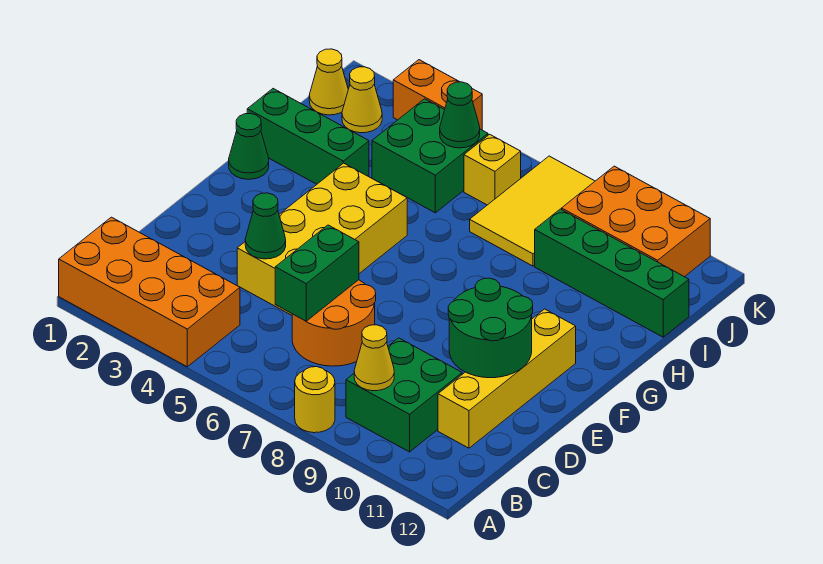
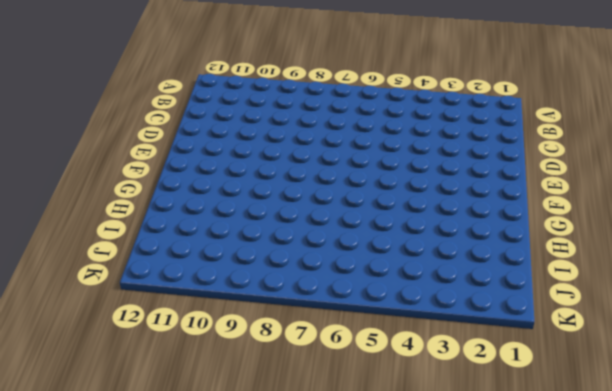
none -> orange brick A1:B4 level 1
none -> yellow round brick A8 level 1
none -> green brick B9:C10 level 1

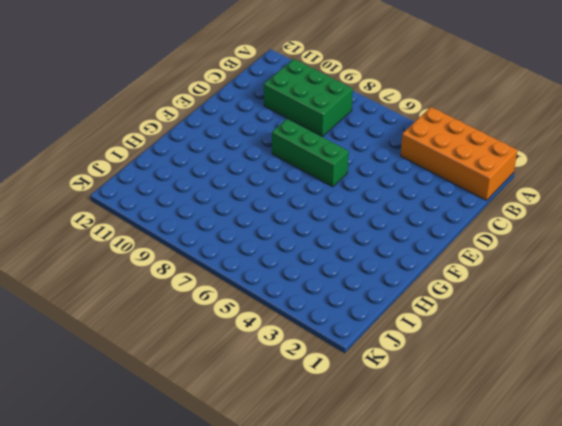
green brick B8:C10 level 1 -> green brick B9:C10 level 1
green brick E6:E8 level 1 -> green brick H1:H3 level 1
none -> yellow round brick A8 level 1
none -> orange round brick C6:D7 level 1
none -> yellow brick C11:F11 level 1

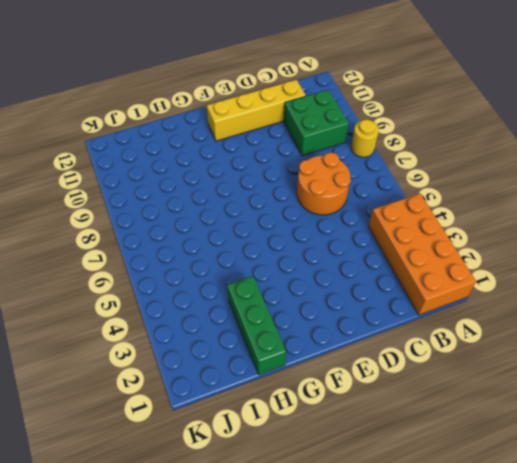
none -> yellow brick D4:G5 level 1
none -> green cone G1 level 1
none -> green brick I4:J5 level 1

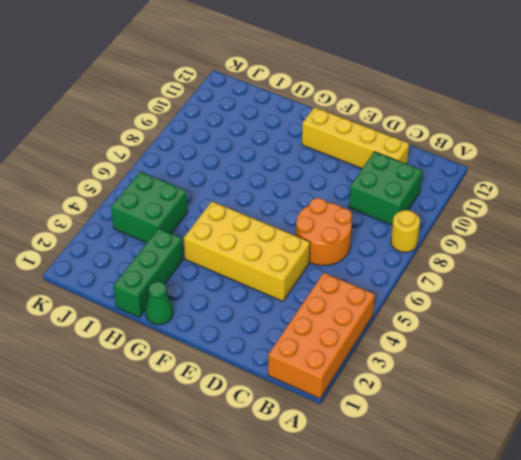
none -> yellow tile I7:K8 level 1
none -> green brick I9:I12 level 1
none -> yellow cone J1 level 1

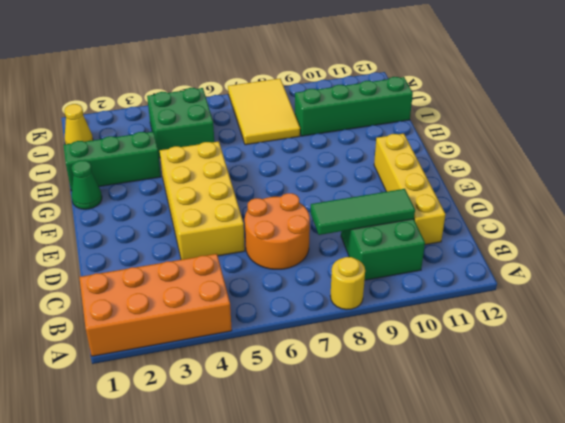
green tile C8:C10 level 2 -> none
none -> yellow cone J2 level 1
none -> yellow brick J6 level 1
none -> orange brick J9:K11 level 1

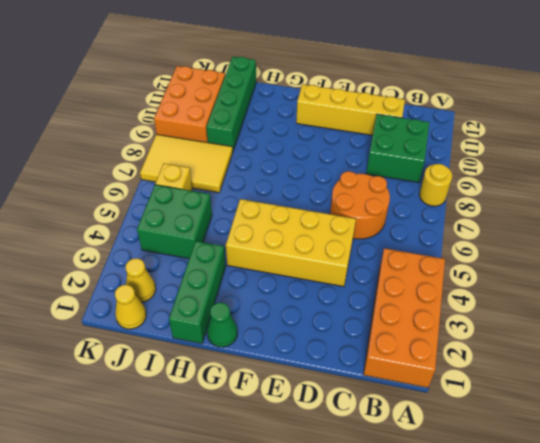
none -> orange brick K3:K4 level 1
none -> yellow cone B9 level 2
none -> green brick C6:D6 level 2

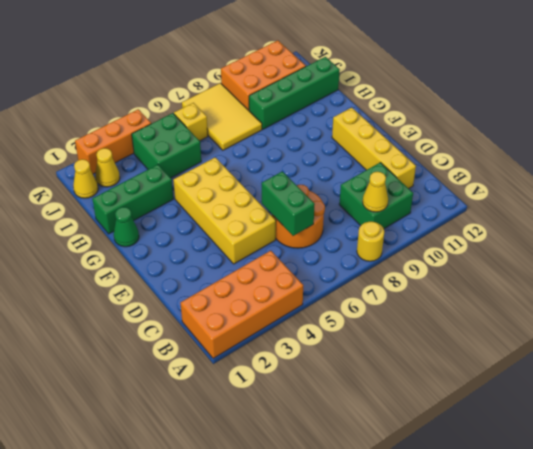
orange brick K2:K4 level 1 -> orange brick K3:K4 level 1
none -> green cone D4 level 2
none -> green round brick D10:E11 level 2
none -> green cone J5 level 2

